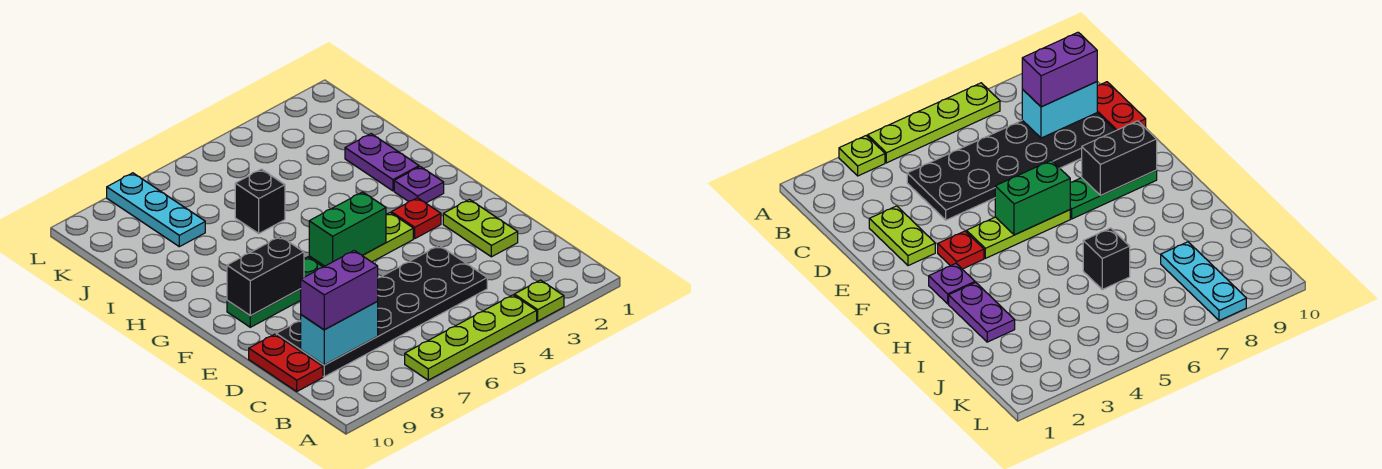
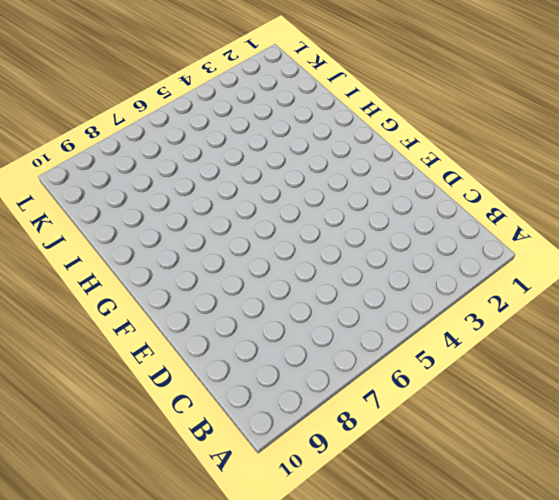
none -> lime plate A3 level 1
none -> lime plate A4:A7 level 1
none -> black plate C4:D9 level 1

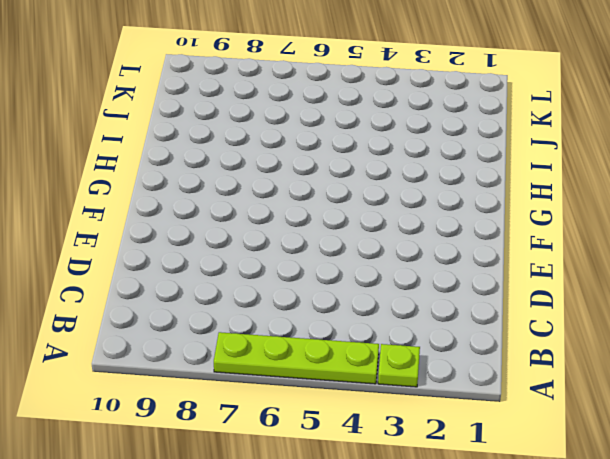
none -> black plate C4:D9 level 1
none -> red plate C10:D10 level 1
none -> lime plate D2:E2 level 1

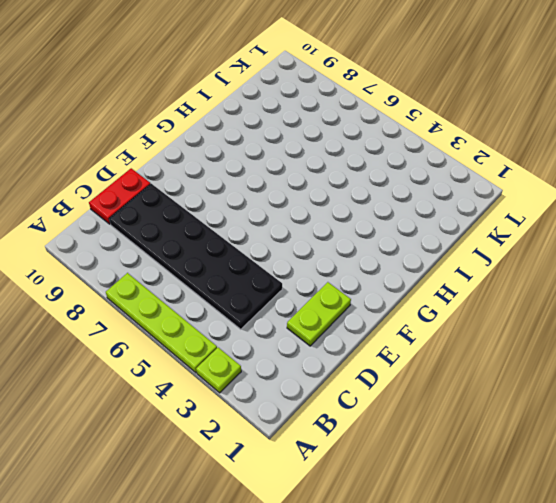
none -> red plate F3 level 1
none -> lime plate F4:F6 level 1
none -> green plate F7:F9 level 1

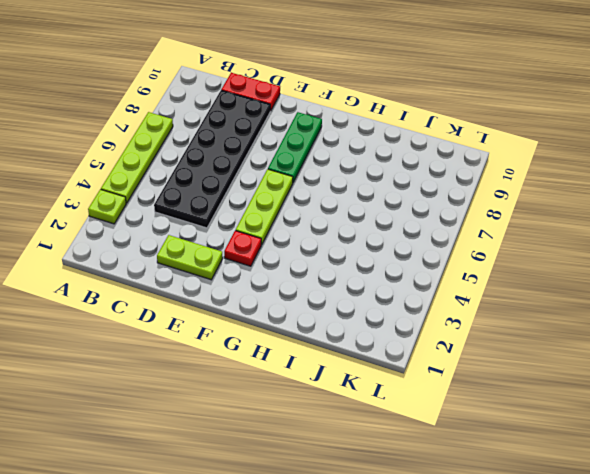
none -> purple plate G2 level 1
none -> purple plate H2:I2 level 1
none -> black brick I6 level 1

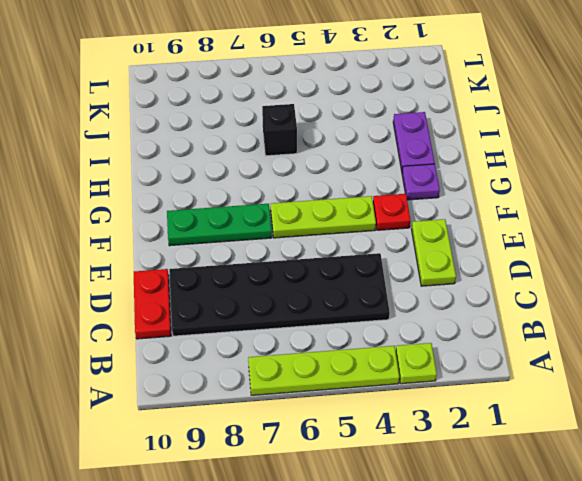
none -> cyan plate J8:L8 level 1
none -> cyan brick C8:C9 level 2
none -> green brick F5:F6 level 2

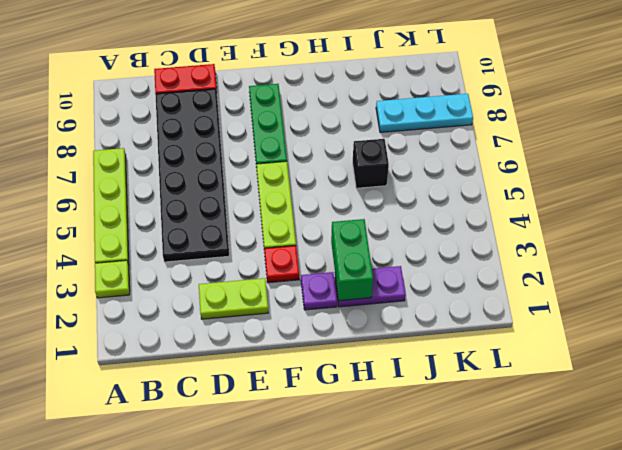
green brick H2:H3 level 2 -> green brick F5:F6 level 2
none -> cyan brick C8:C9 level 2
none -> black brick F8:F9 level 2
none -> purple brick C8:C9 level 3

